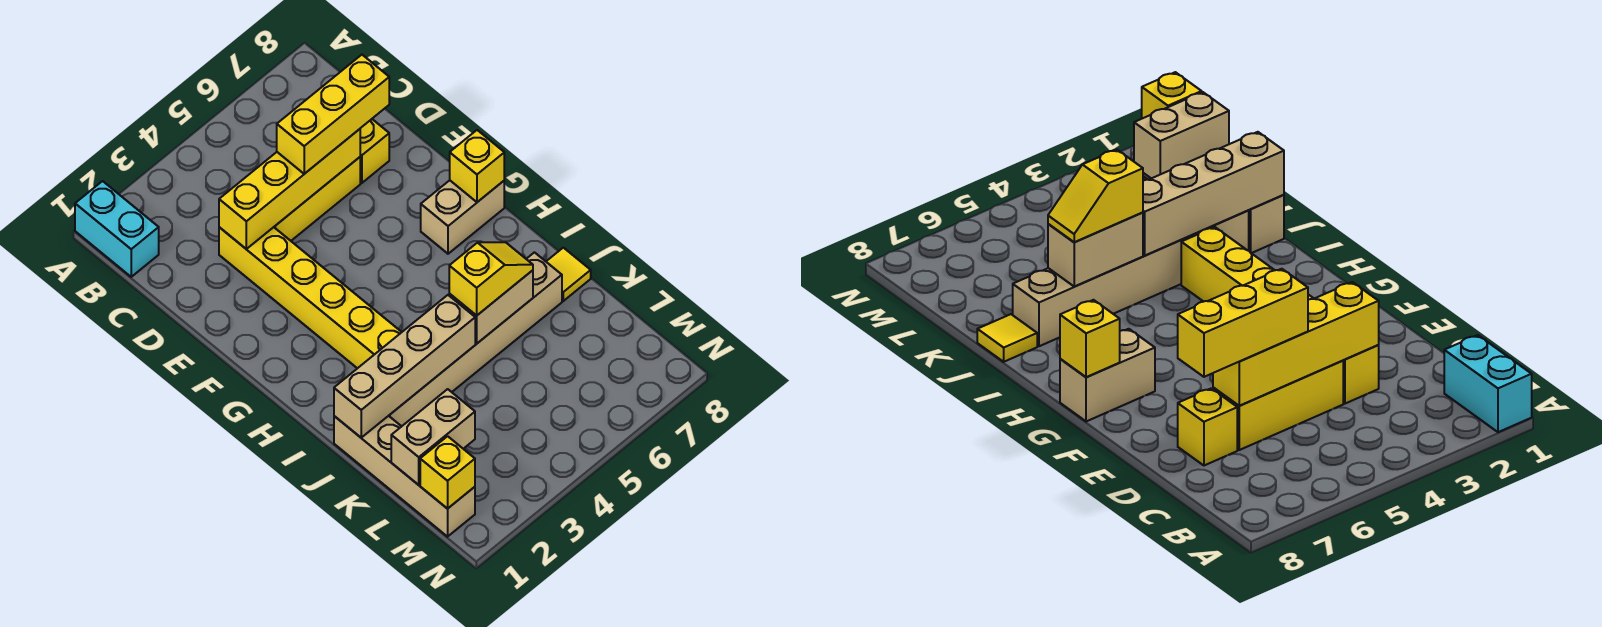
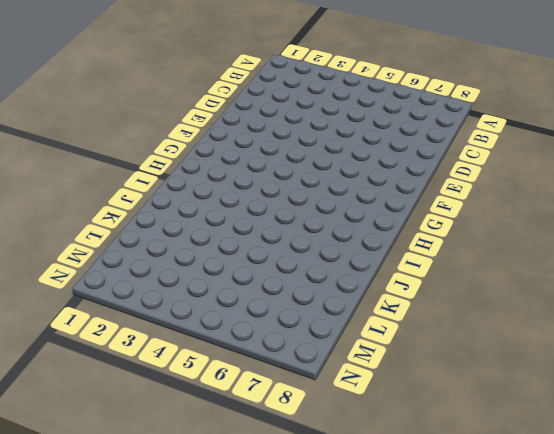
none -> cyan brick A1:B1 level 1
none -> yellow brick D3:I3 level 1
none -> yellow brick D4:D6 level 1

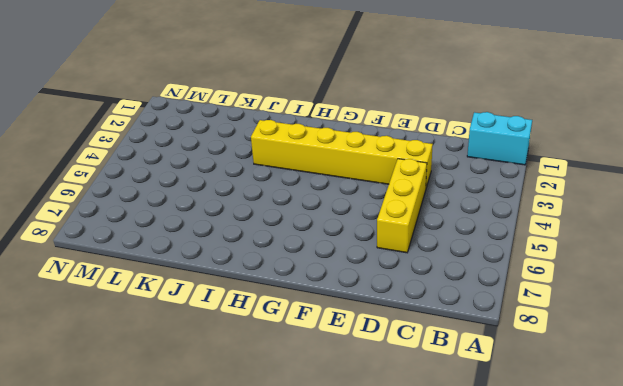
none -> yellow brick D7 level 1
none -> tan brick G7:G8 level 1
none -> tan brick J1:M1 level 1

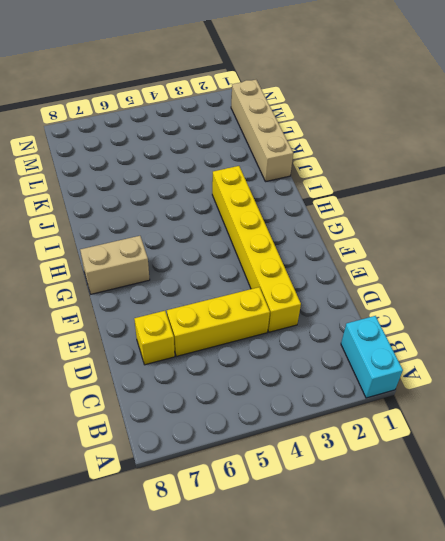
none -> tan brick J2:J7 level 1
none -> yellow tile J8 level 1
none -> yellow brick D3:D6 level 2

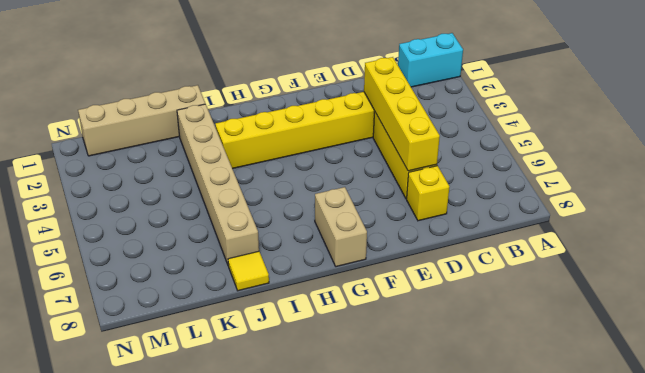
none -> yellow brick G8 level 2
none -> tan brick J1:J4 level 2
none -> tan brick J5:J6 level 2

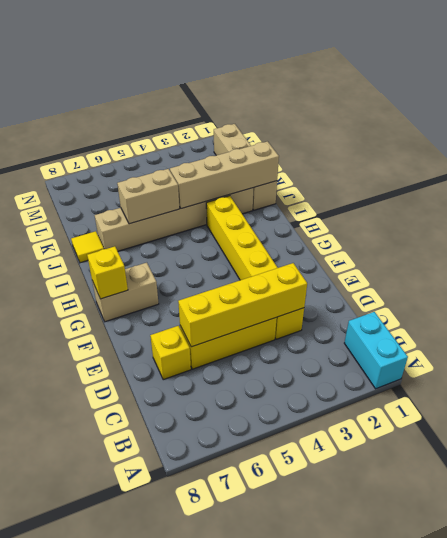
none -> tan brick L1:L2 level 2
none -> yellow brick M1 level 2
none -> yellow brick D5:D7 level 3

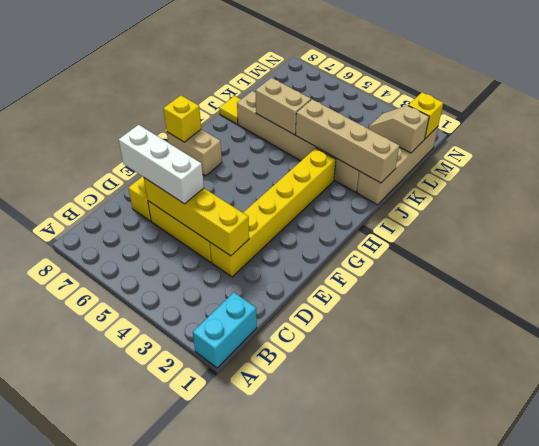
white brick D5:D7 level 3 -> yellow brick D5:D7 level 3
tan slope L1:L2 level 2 top 1 -> tan brick L1:L2 level 2
none -> yellow slope J5:J6 level 3 top 5

